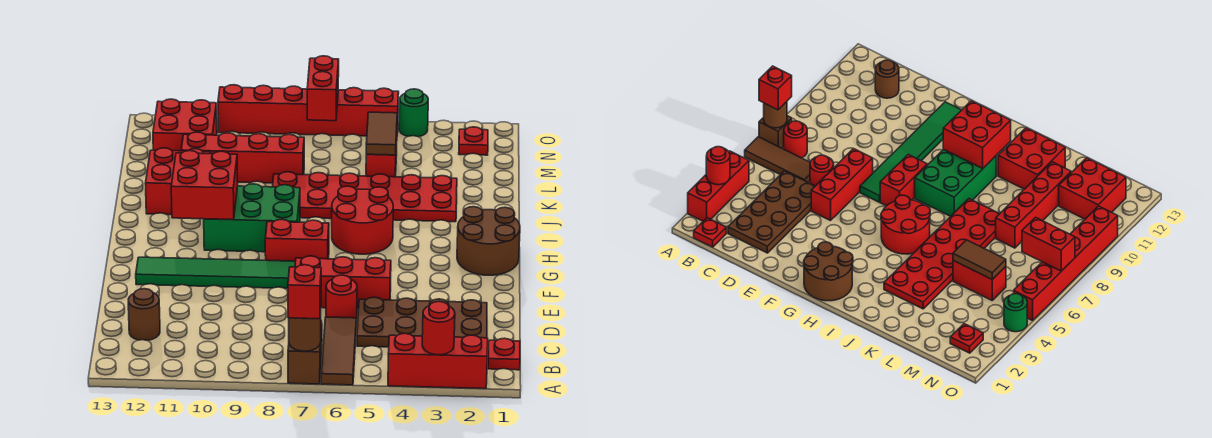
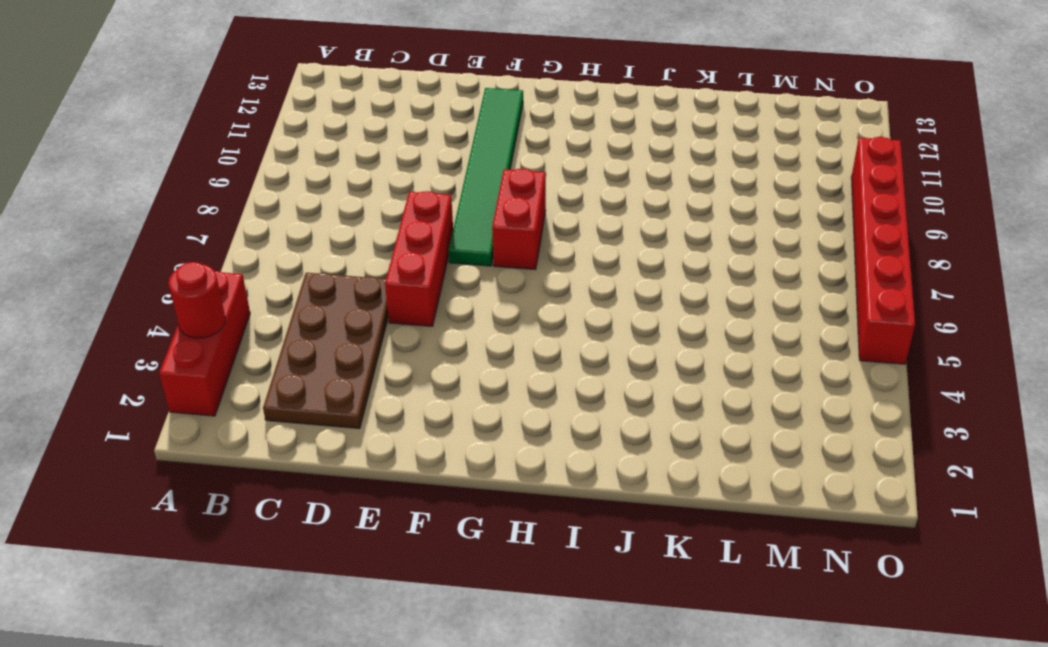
none -> brown tile A6:C6 level 1
none -> brown brick A7 level 1
none -> red plate B1 level 1

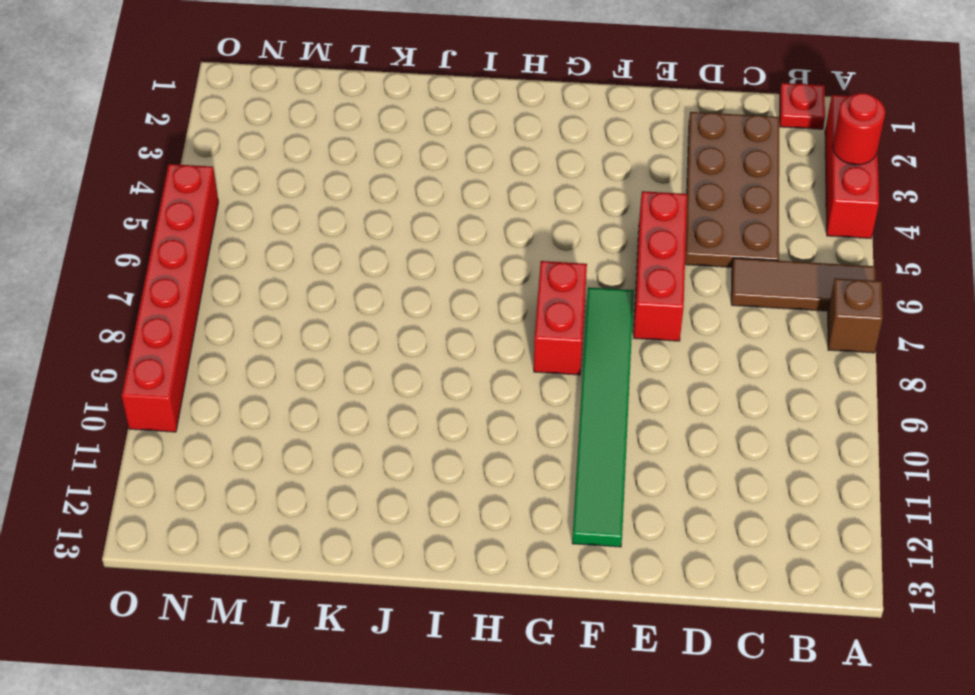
none -> red round brick B7 level 1
none -> brown round brick C12 level 1
none -> red round brick D6 level 1

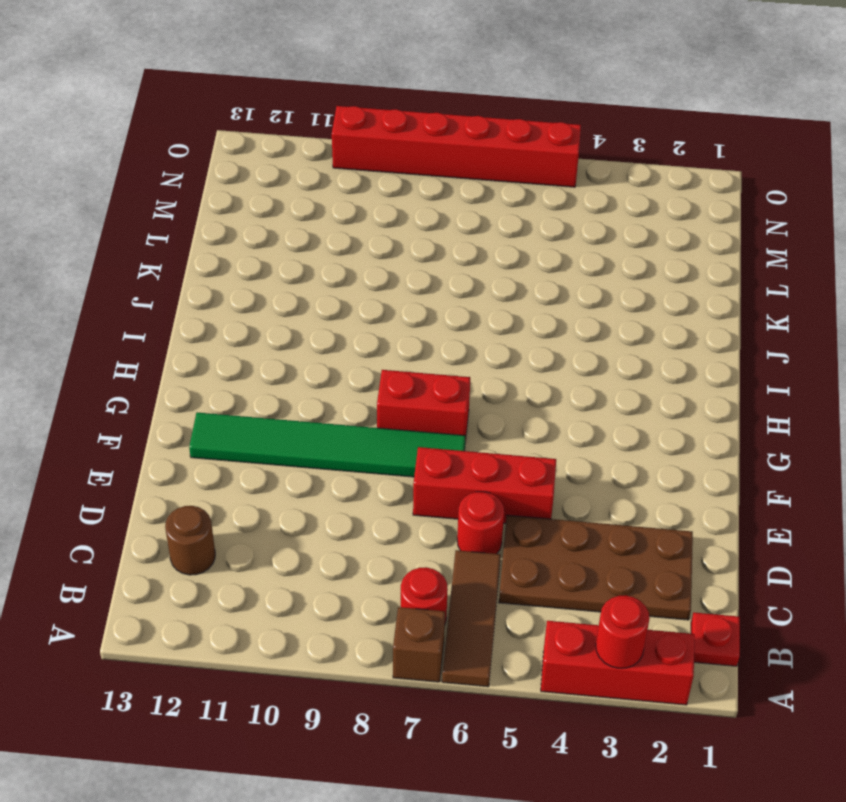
none -> brown round brick G1:H2 level 1
none -> red round brick H5:I6 level 1
none -> green brick H8:I10 level 1

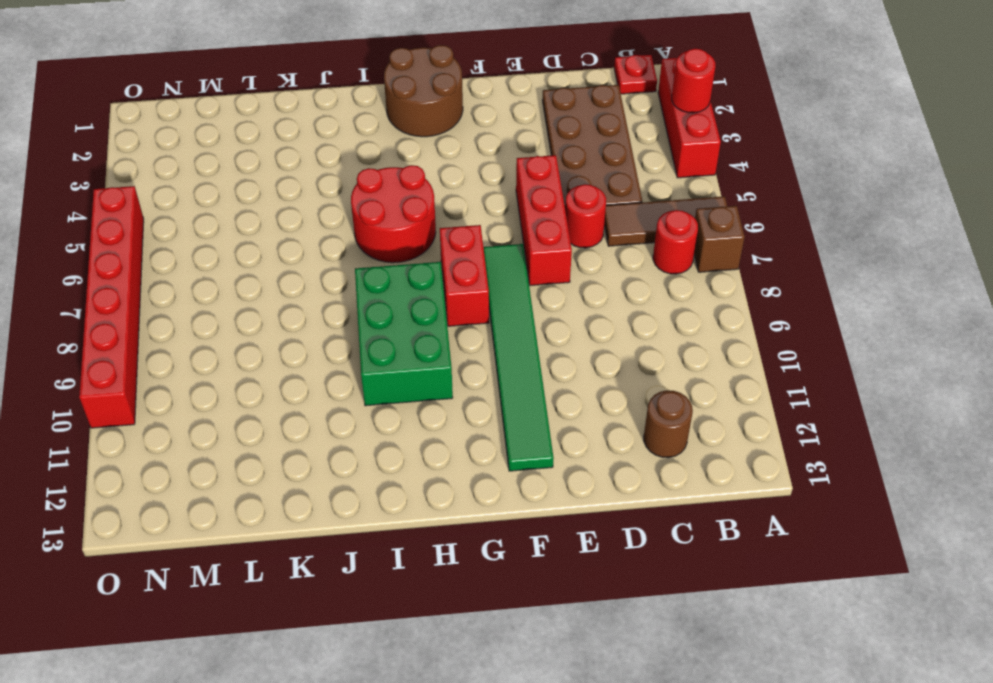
none -> red plate J3:K8 level 1
none -> red brick J11:K12 level 1
none -> red brick L5:M5 level 1

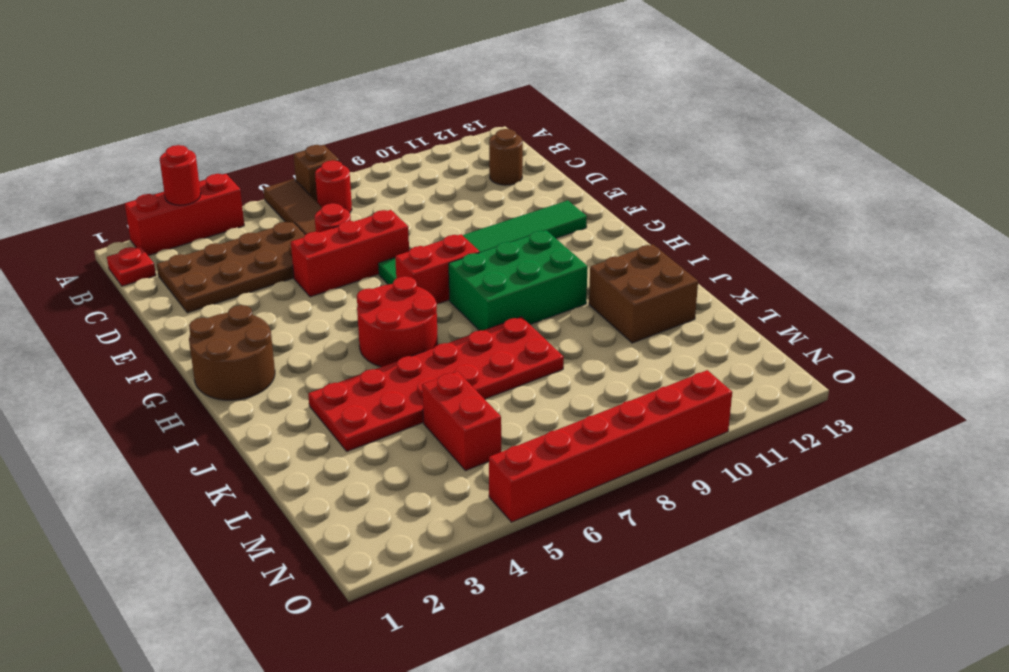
brown brick J11:K12 level 1 -> red brick J11:K12 level 1
none -> red brick L8:L11 level 1
none -> red brick M11:N12 level 1
none -> red plate N2 level 1

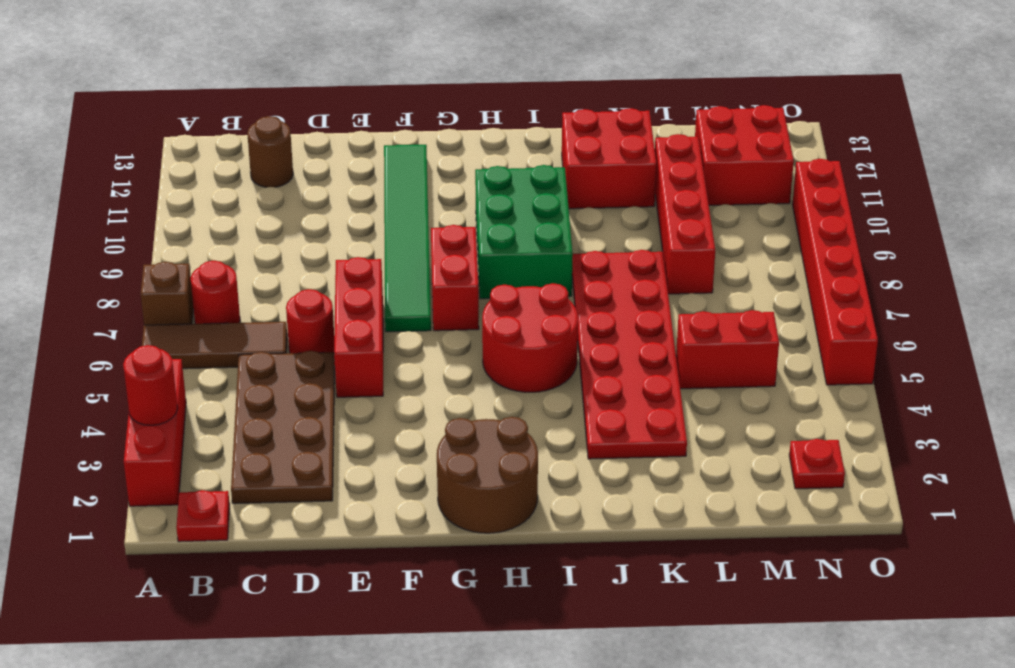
none -> green round brick O4 level 1
none -> brown round brick A7 level 2
none -> red brick H10:I11 level 2

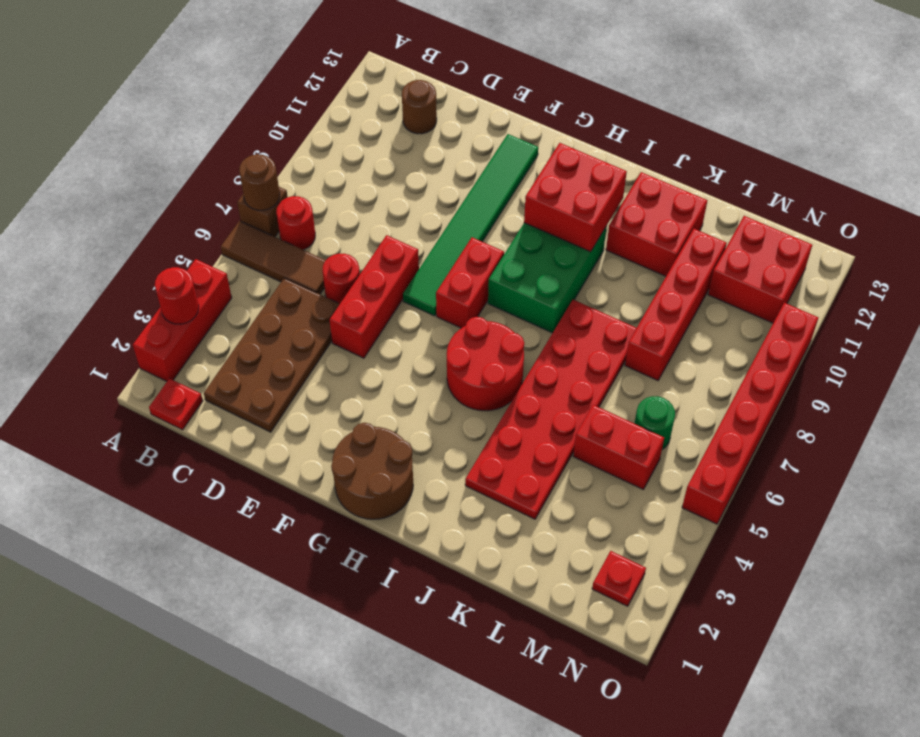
green round brick M6 level 1 -> green round brick O4 level 1
none -> brown tile L5:M5 level 2
none -> red brick N7:O7 level 2
none -> red brick A7 level 3

